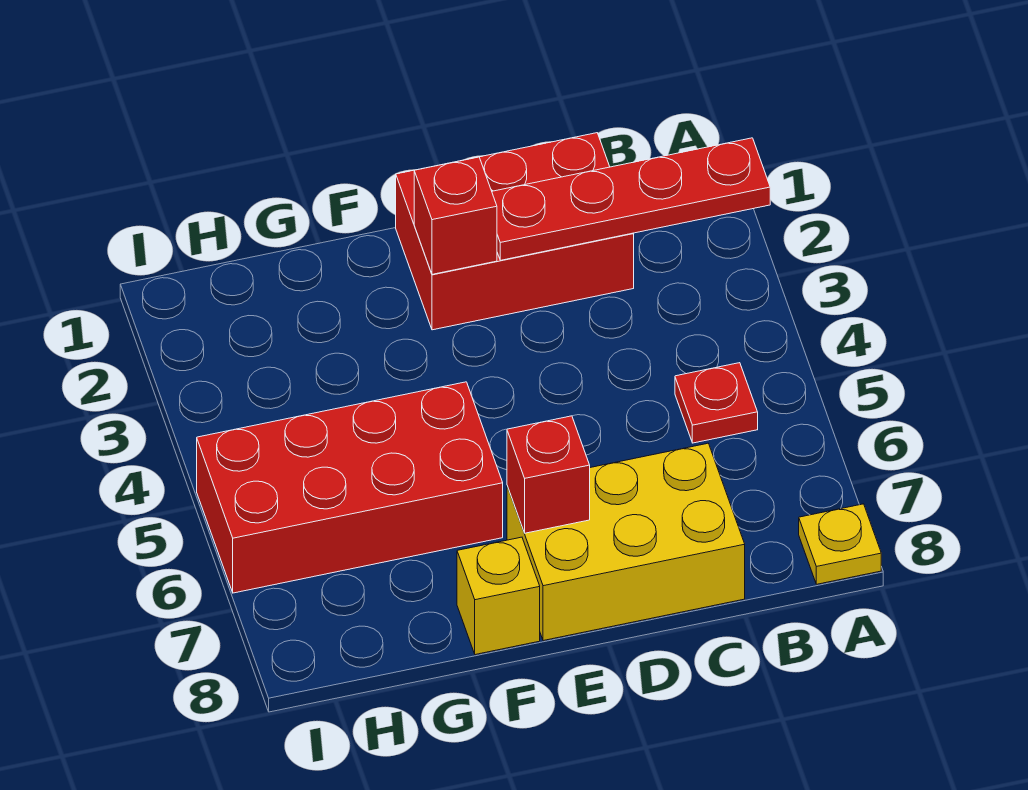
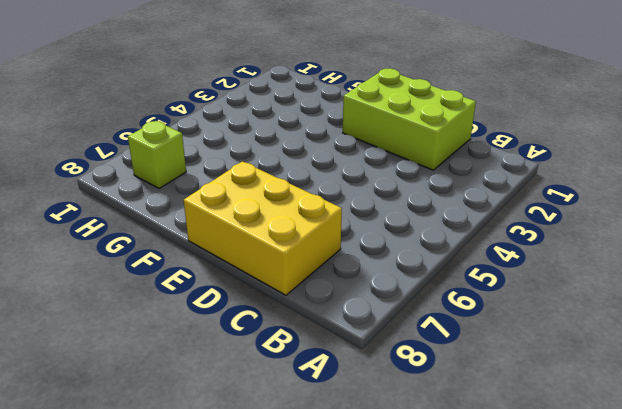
lime brick C1:E2 level 1 -> red brick C1:E2 level 1
lime brick H7 level 1 -> none
none -> yellow plate A8 level 1
none -> red plate B5 level 1

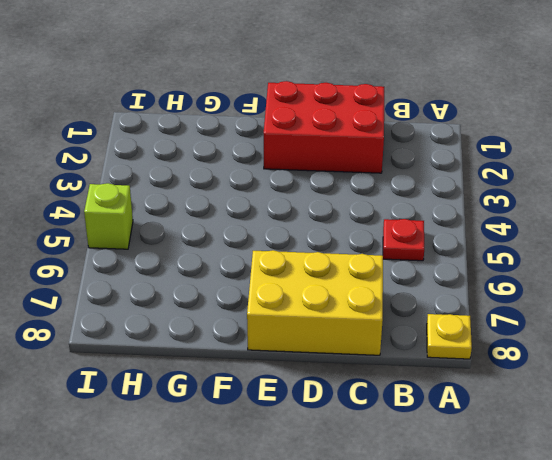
lime brick I5 level 1 -> red brick F5:I6 level 1
none -> yellow brick F8 level 1
none -> red plate A2:D2 level 2

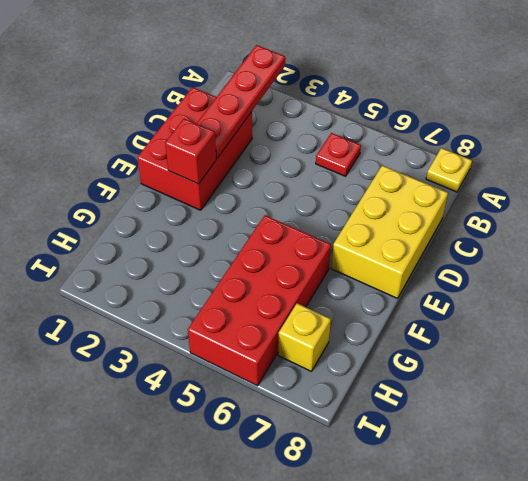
yellow brick H7 level 1 -> yellow brick F8 level 1
none -> red brick E7 level 2

